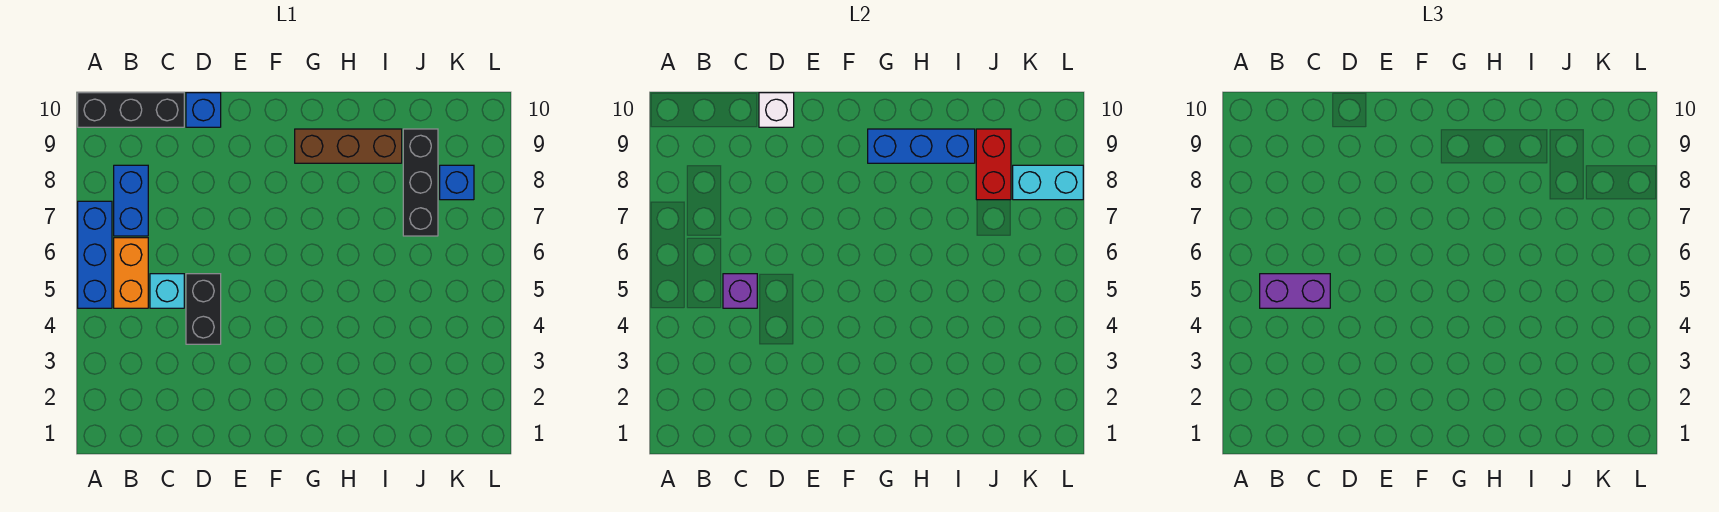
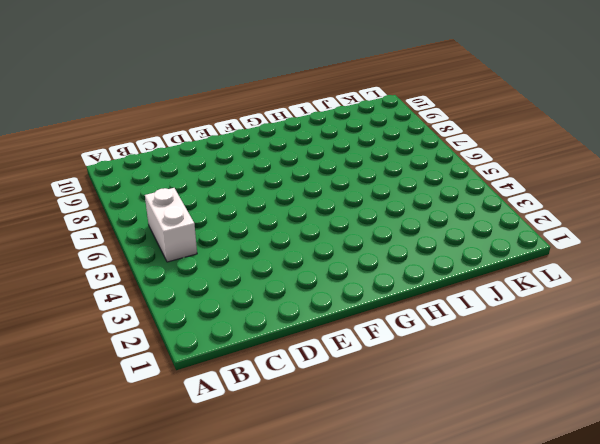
white brick B5:B6 level 1 -> orange brick B5:B6 level 1
none -> blue brick A5:A7 level 1
none -> black brick A10:C10 level 1
none -> blue brick B7:B8 level 1

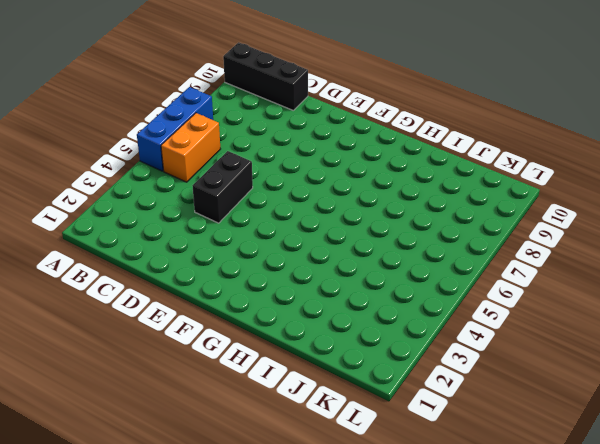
none -> blue brick B7:B8 level 1
none -> cyan brick C5 level 1
none -> blue brick D10 level 1

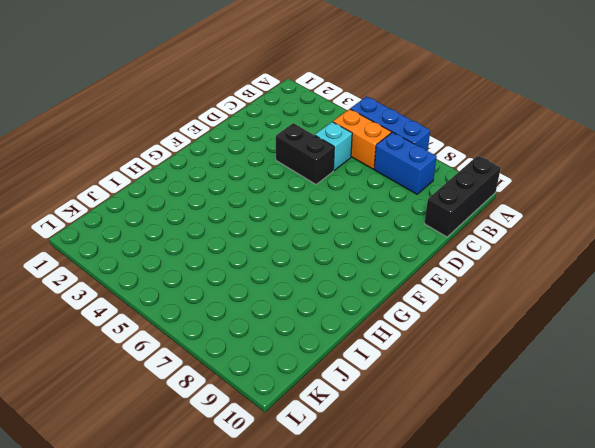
none -> blue brick D10 level 1
none -> brown brick G9:I9 level 1
none -> black brick J7:J9 level 1

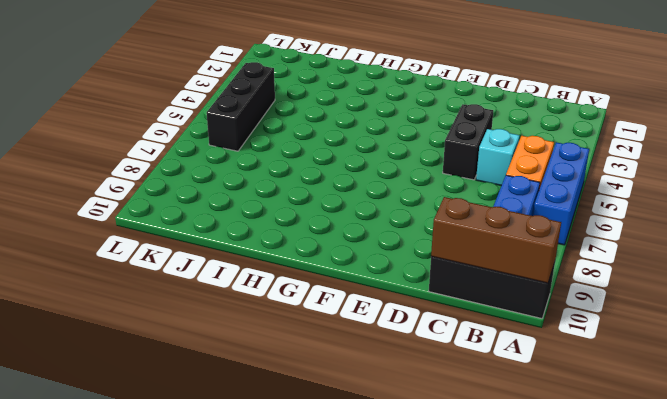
brown brick A10:C10 level 2 -> brown brick G9:I9 level 1
black brick K4:K6 level 1 -> black brick J7:J9 level 1
none -> blue brick D10 level 1
none -> blue brick K8 level 1
none -> purple brick C5 level 2

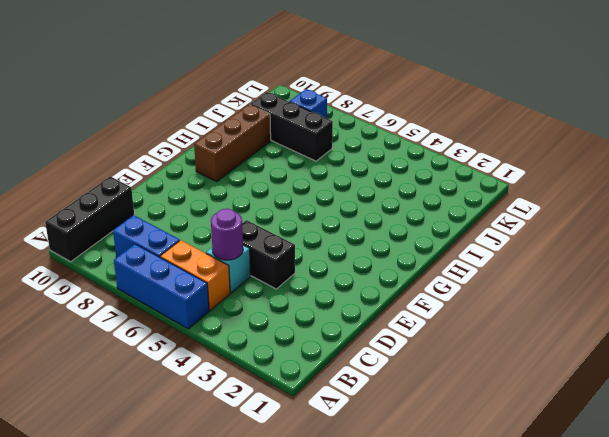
purple round brick C5 level 2 -> purple brick C5 level 2
none -> blue brick D10 level 1
none -> white brick D10 level 2
none -> blue brick G9:I9 level 2

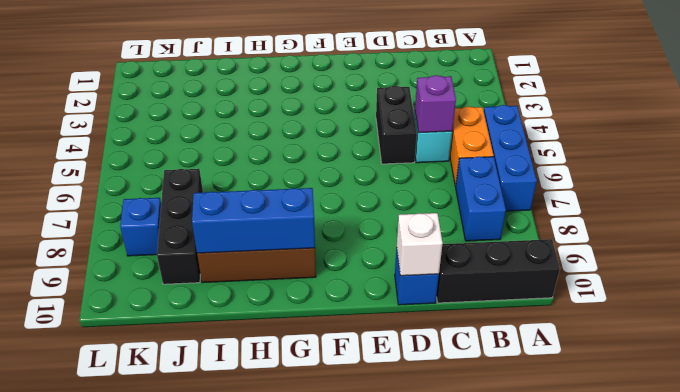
none -> red brick J8:J9 level 2
none -> cyan brick K8:L8 level 2
none -> purple brick B5:C5 level 3

